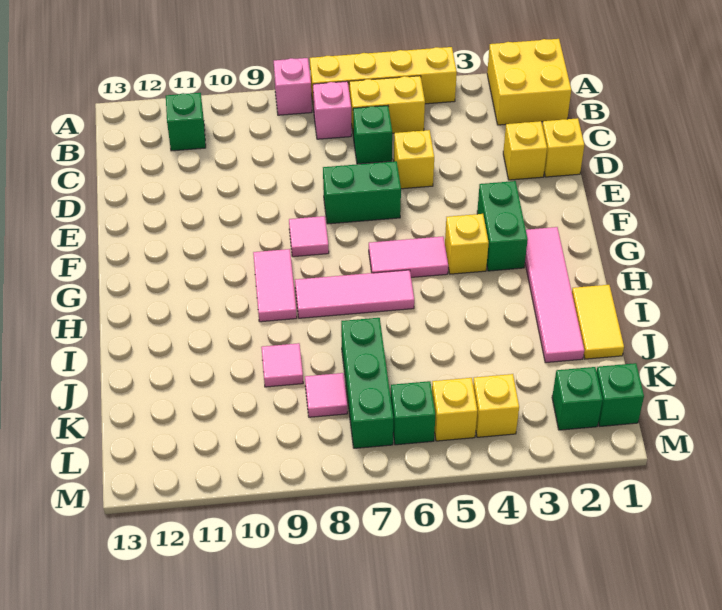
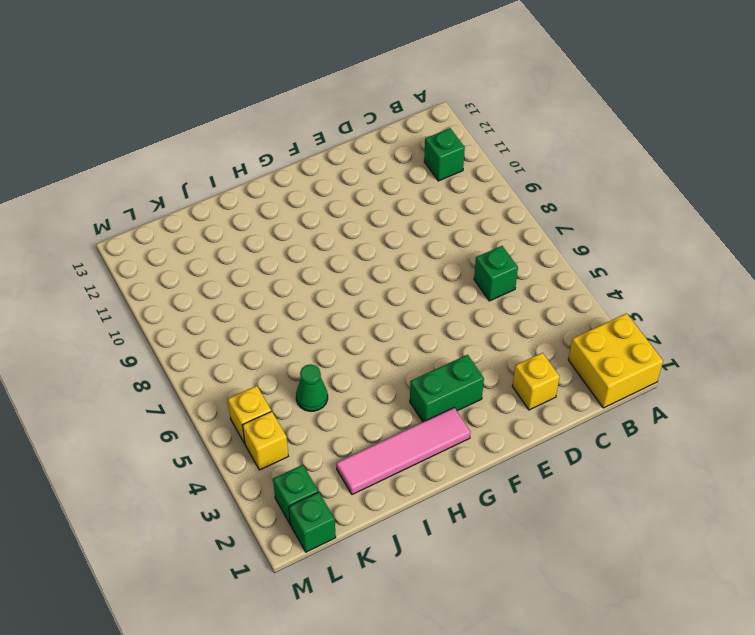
green cone J5 level 1 -> none
none -> yellow brick A4:A7 level 1
none -> pink brick A8 level 1
none -> yellow brick B5:B6 level 1

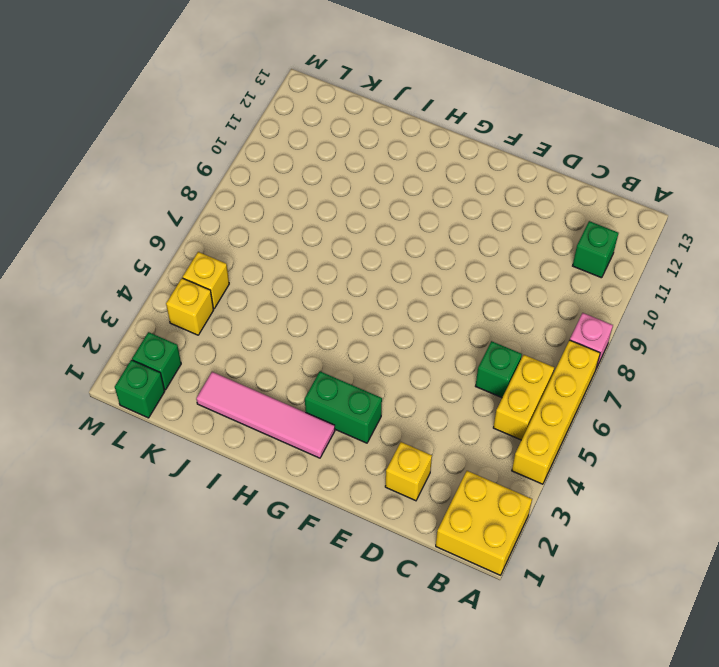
none -> pink brick B7 level 1
none -> yellow brick D1 level 1
none -> yellow brick D5 level 1

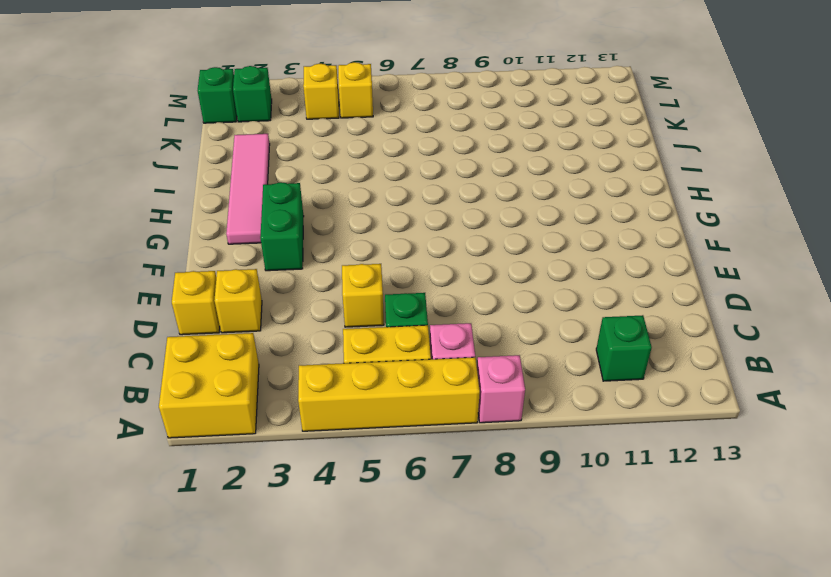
none -> green brick E6:E7 level 1
none -> pink tile F8 level 1
none -> yellow brick G4 level 1

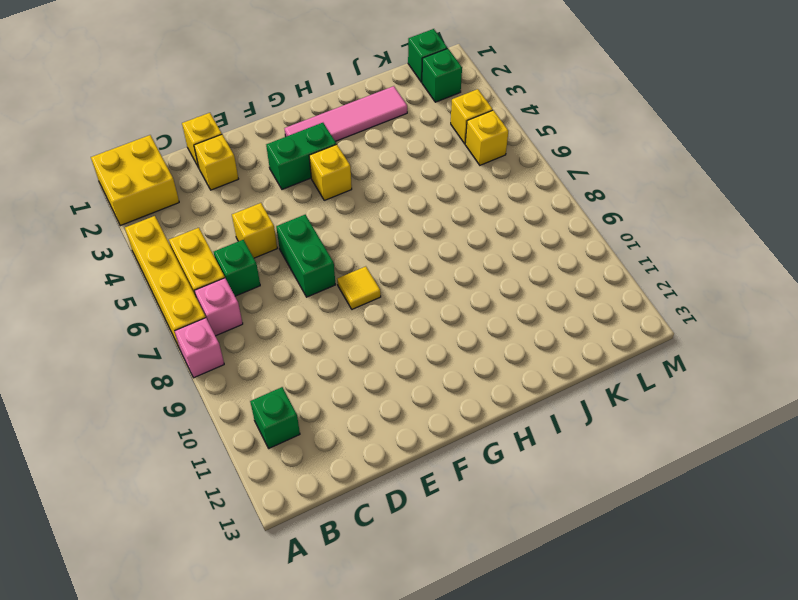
yellow tile F8 level 1 -> pink tile F8 level 1
none -> pink tile G5:G6 level 1
none -> pink tile G9:H9 level 1
none -> pink tile H6:H8 level 1

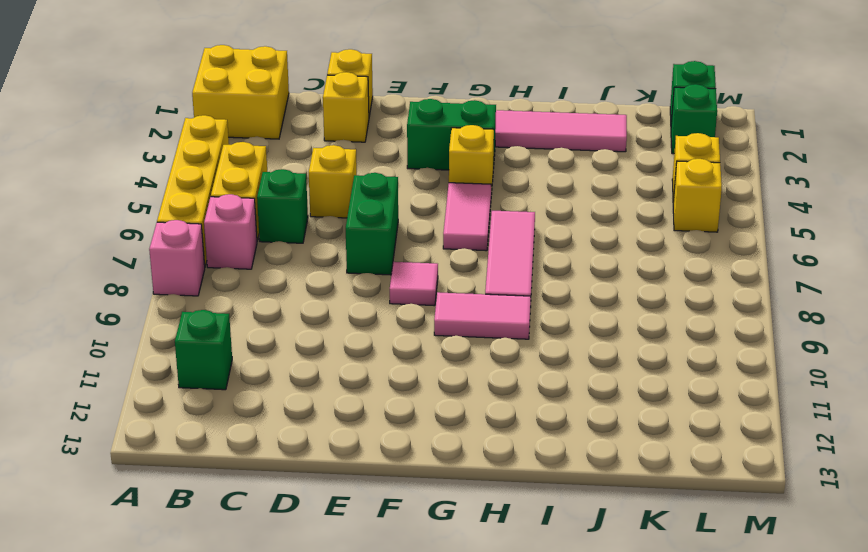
none -> yellow tile I1:J1 level 1
none -> green brick J7:L7 level 1
none -> pink tile J9 level 1

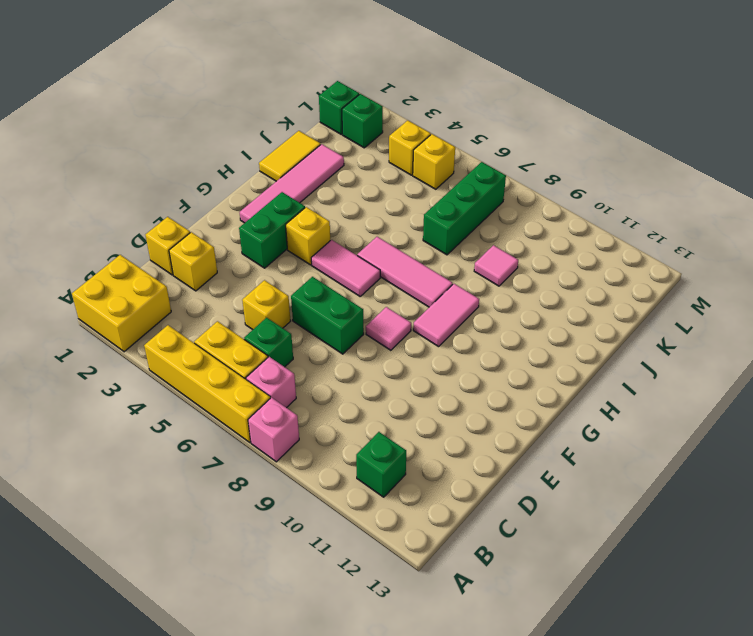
none -> pink tile K8 level 1
none -> green brick L6 level 1

